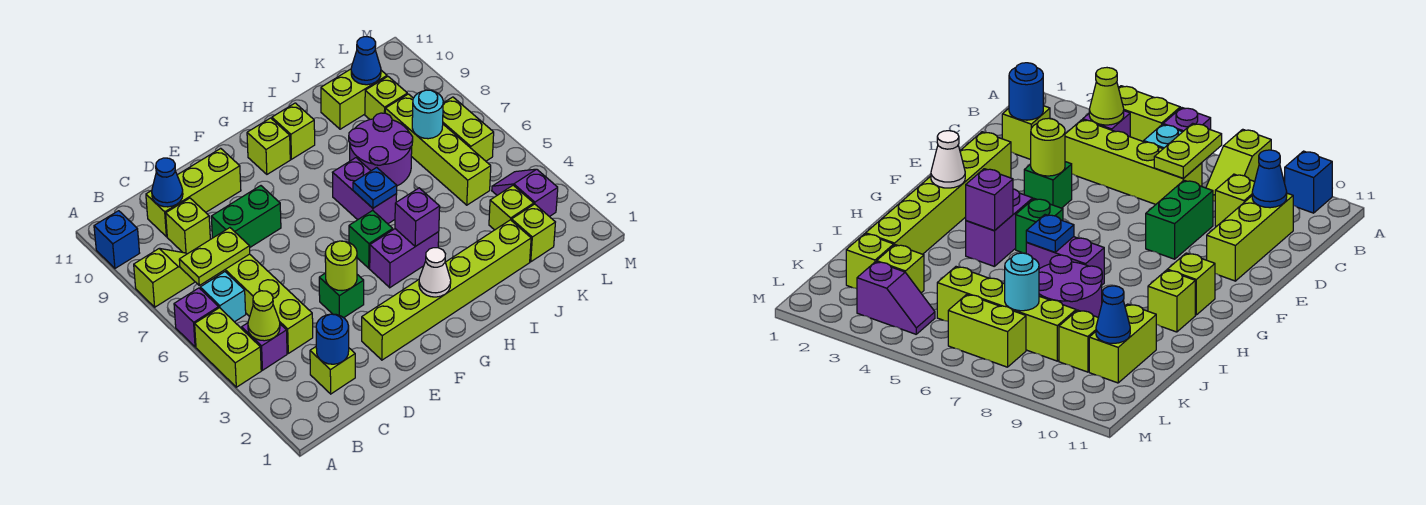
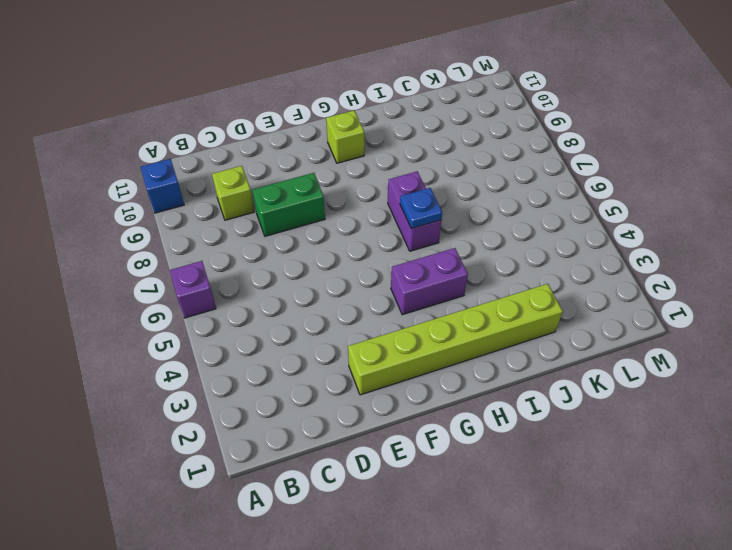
none -> lime brick A4:A5 level 1
none -> lime slope A8:B8 level 1 top A
none -> purple brick B4 level 1
none -> cyan brick B6 level 1

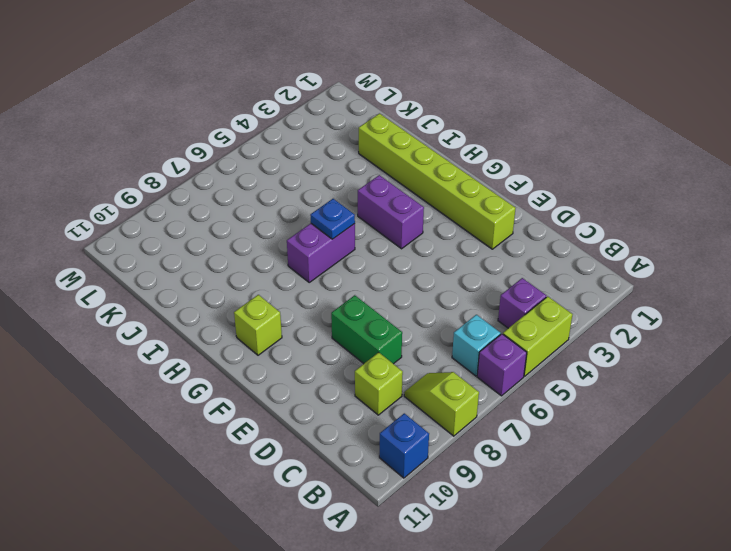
none -> lime brick C2 level 1
none -> lime brick C4:C7 level 1
none -> lime brick C10:E10 level 1
none -> green brick E4 level 1

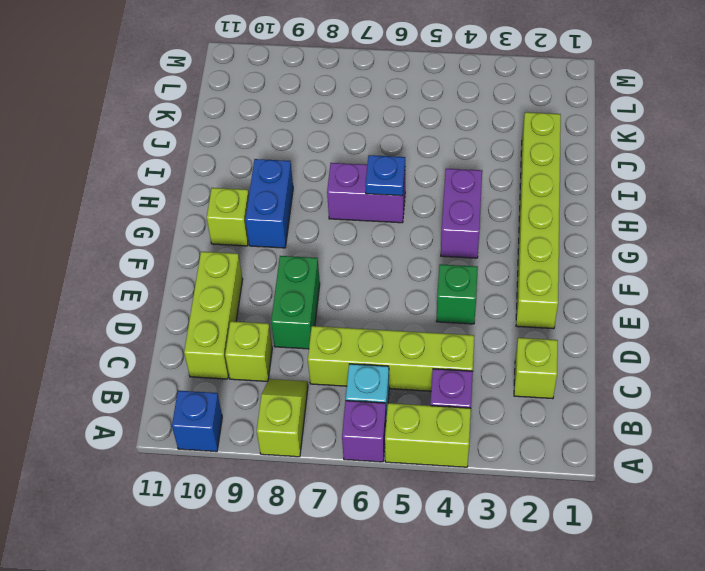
blue brick G9:H9 level 1 -> none
none -> green brick G5 level 1
none -> lime brick H10 level 1
none -> purple round brick I7:J8 level 1
none -> lime brick J10:K10 level 1

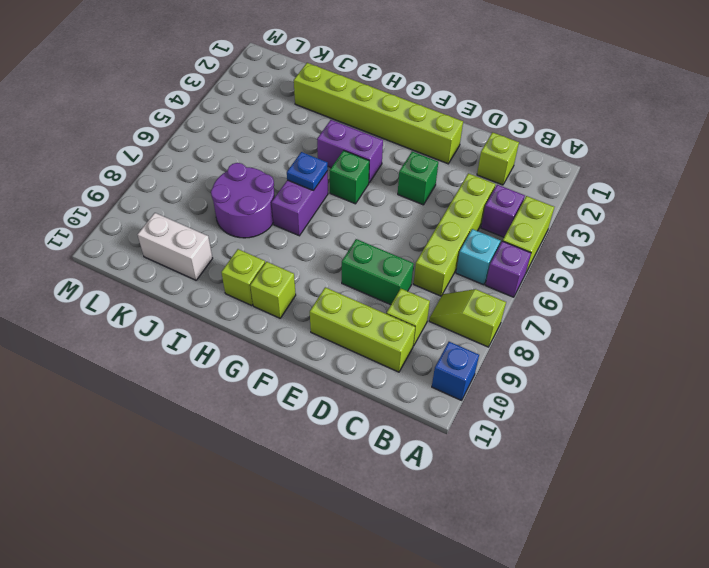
white brick J10:K10 level 1 -> lime brick J10:K10 level 1
none -> lime brick K2 level 1
none -> lime brick K3 level 1
none -> lime brick K5:K8 level 1
none -> lime brick K9 level 1

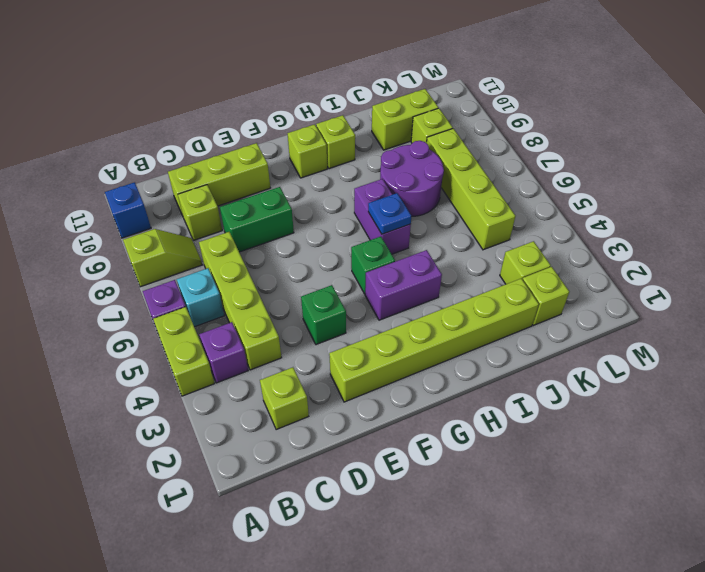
none -> purple slope L3:L4 level 1 top 3
none -> lime brick L6:L7 level 1
none -> lime cone B4 level 2
none -> lime plate B7:C7 level 2

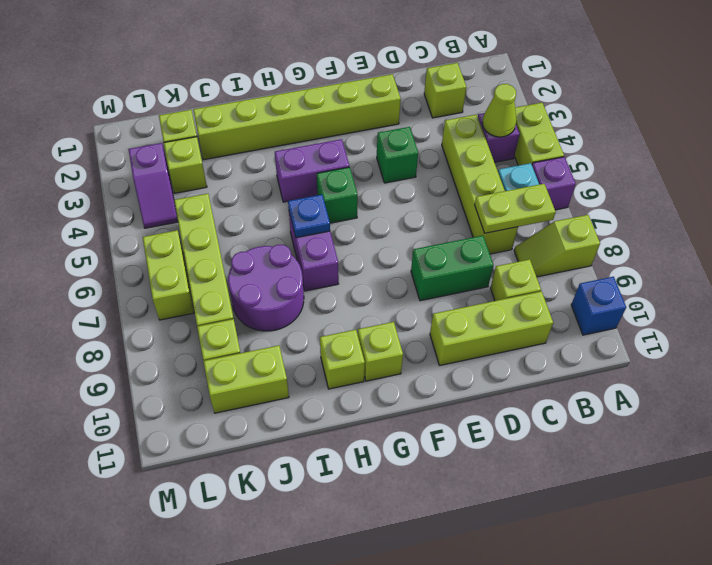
none -> blue round brick C2 level 2
none -> blue cone C10 level 2
none -> lime round brick E4 level 2
none -> white cone G2 level 2

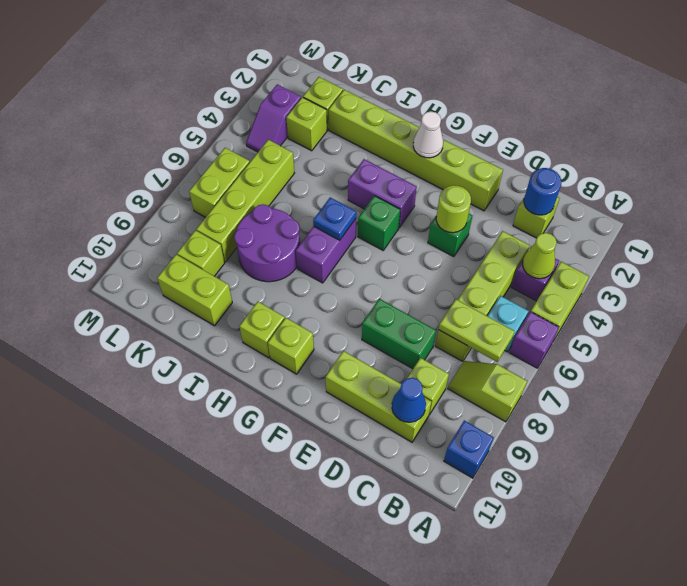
none -> purple brick H4 level 2
none -> cyan round brick K7 level 2
none -> blue cone K10 level 2

